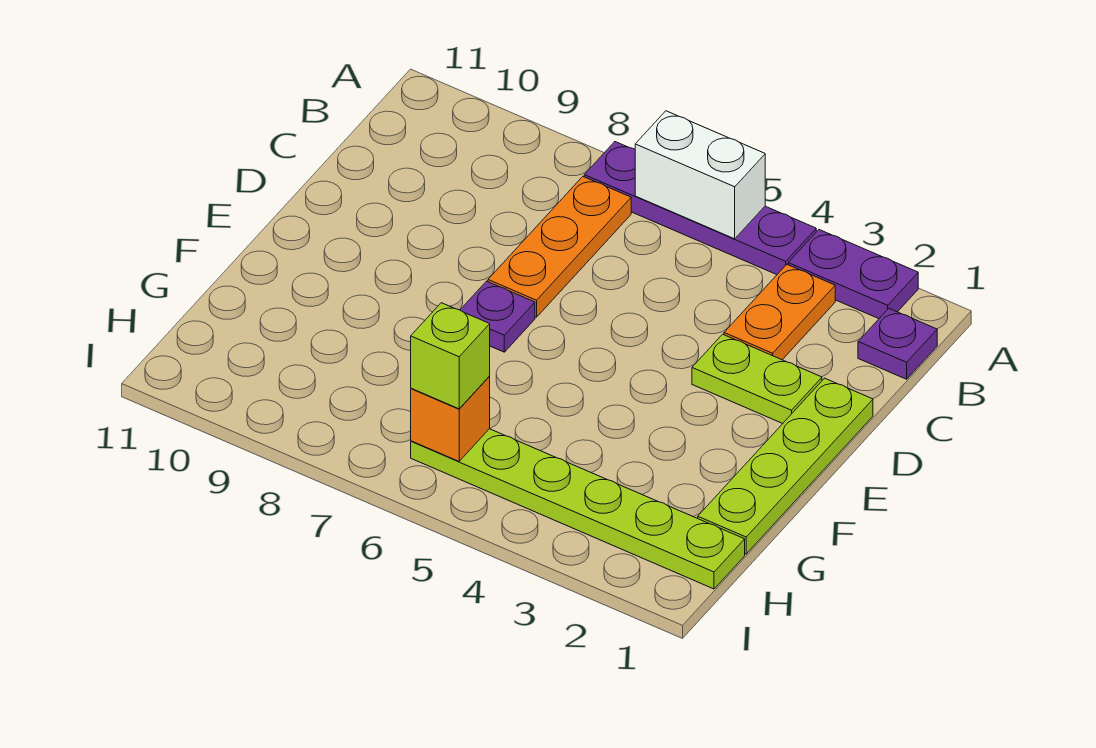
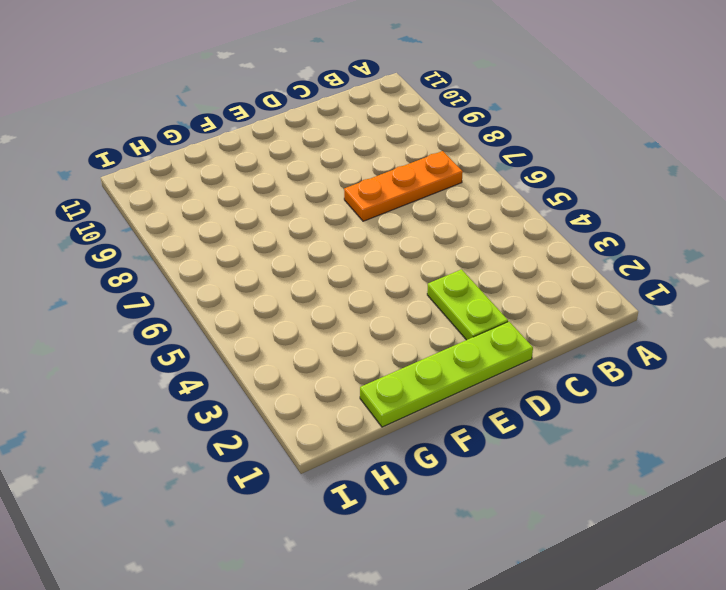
none -> purple plate A2:A3 level 1
none -> purple plate A4:A7 level 1
none -> purple plate B1 level 1

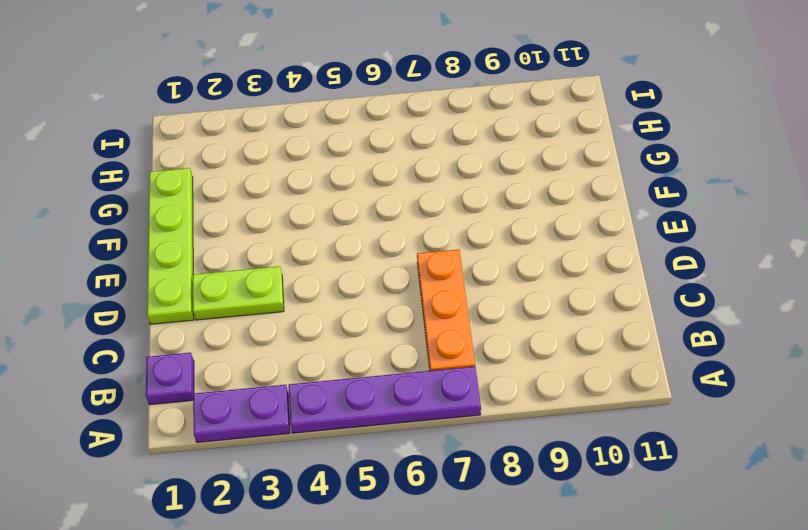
none -> orange plate B3:C3 level 1
none -> purple plate E7 level 1
none -> lime plate H1:H6 level 1

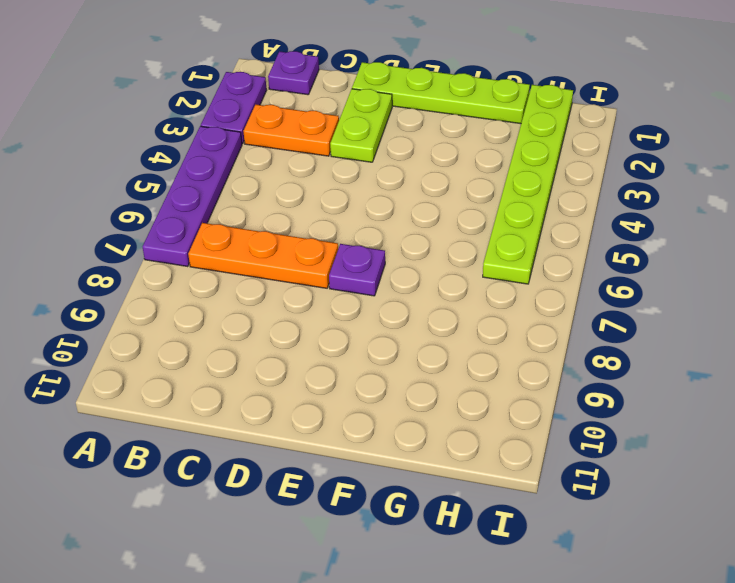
none -> white brick A5:A6 level 2
none -> orange brick H6 level 2
none -> lime brick H6 level 3

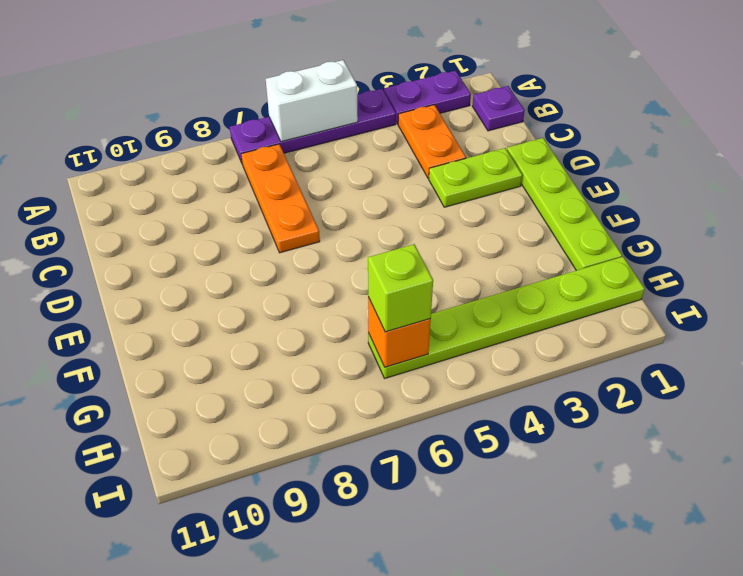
none -> purple plate E7 level 1

